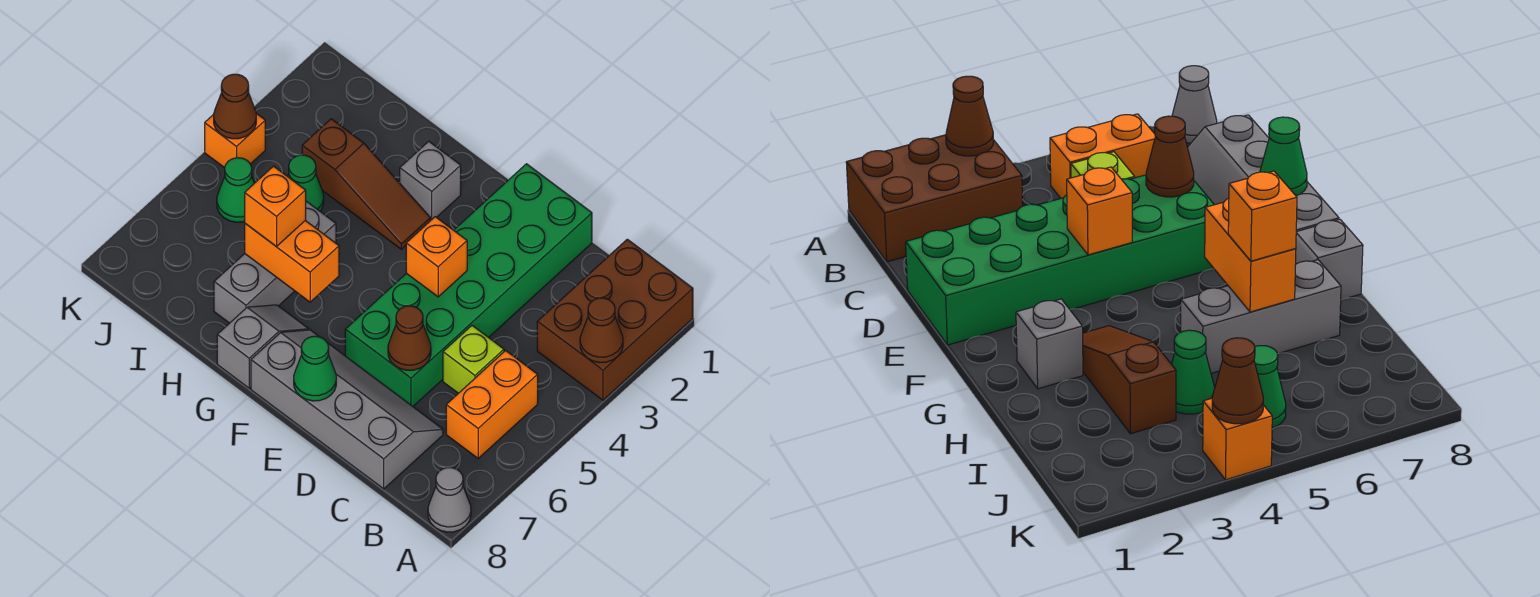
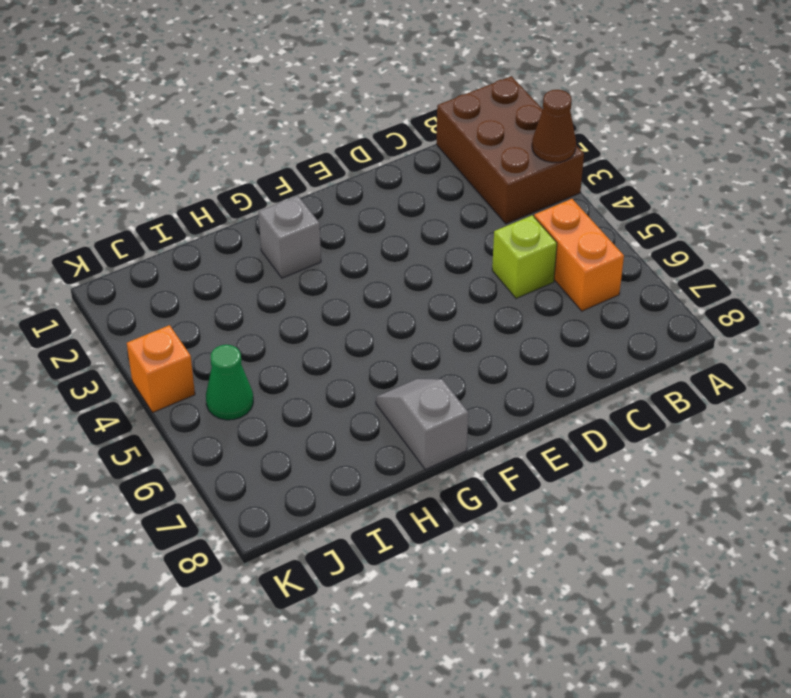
none -> grey cone A8 level 1
none -> grey slope C7:F8 level 1 top 8
none -> green brick D1:E6 level 1

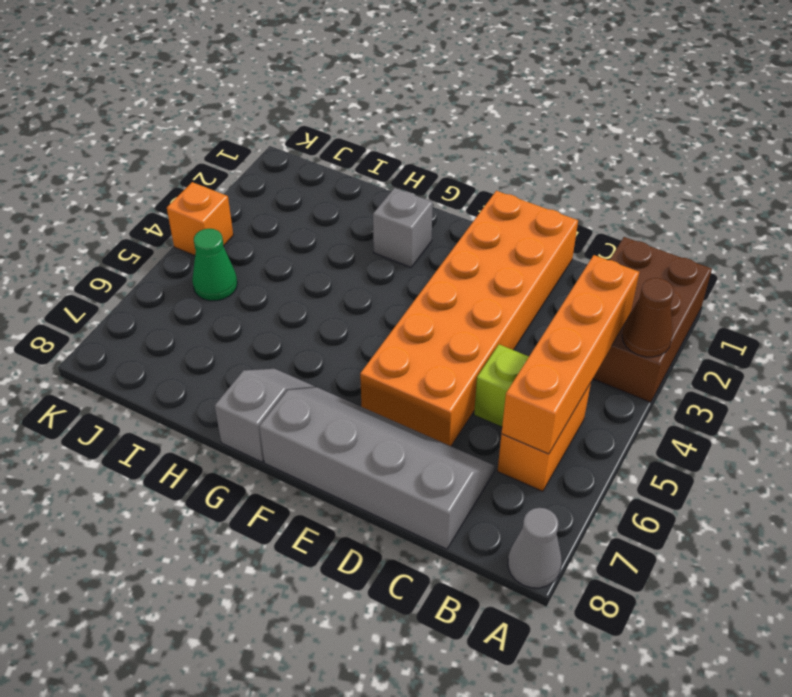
orange brick B3:B6 level 2 -> none
orange brick D1:E6 level 1 -> green brick D1:E6 level 1
none -> brown slope G3:I3 level 1 top I
none -> grey brick H5:H7 level 1
none -> green cone I4 level 1

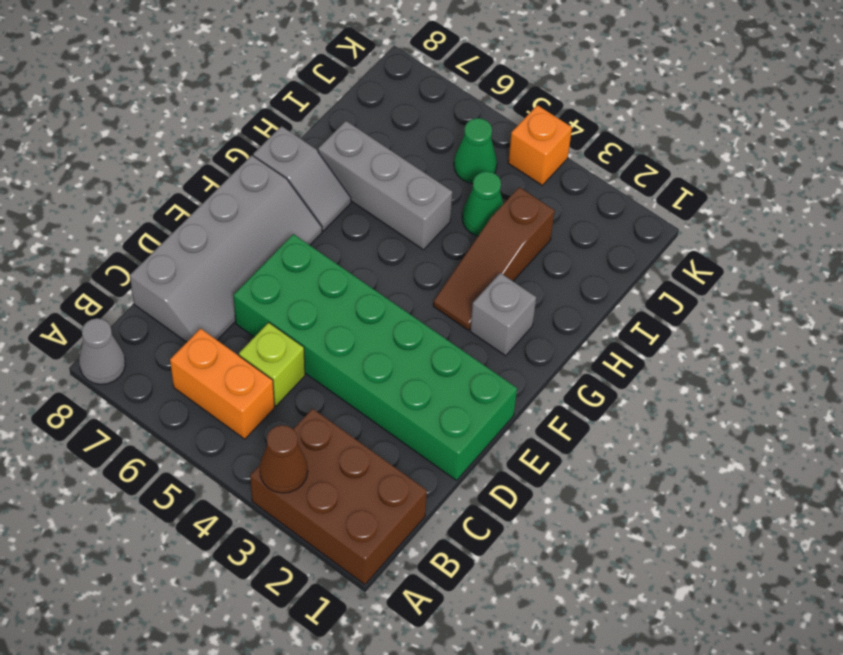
none -> brown cone D6 level 2
none -> orange brick E4 level 2
none -> green cone E8 level 2

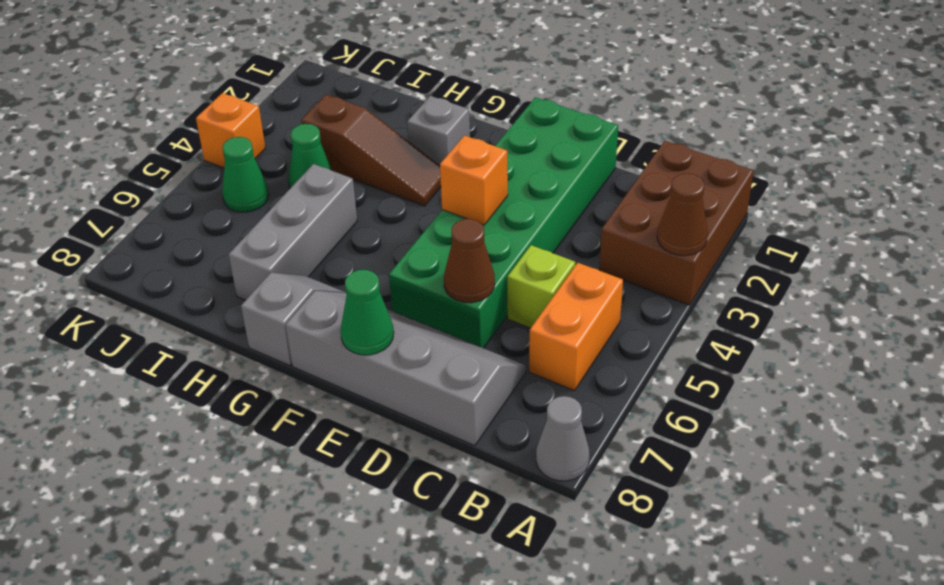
none -> orange brick G6:H6 level 2
none -> brown cone K4 level 2
none -> orange brick H6 level 3

